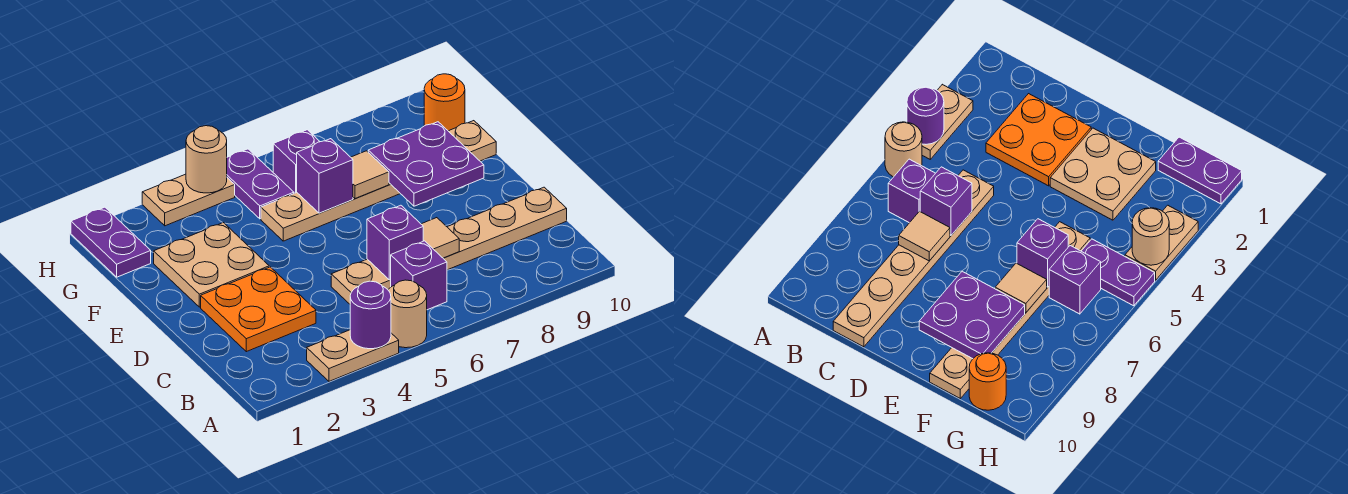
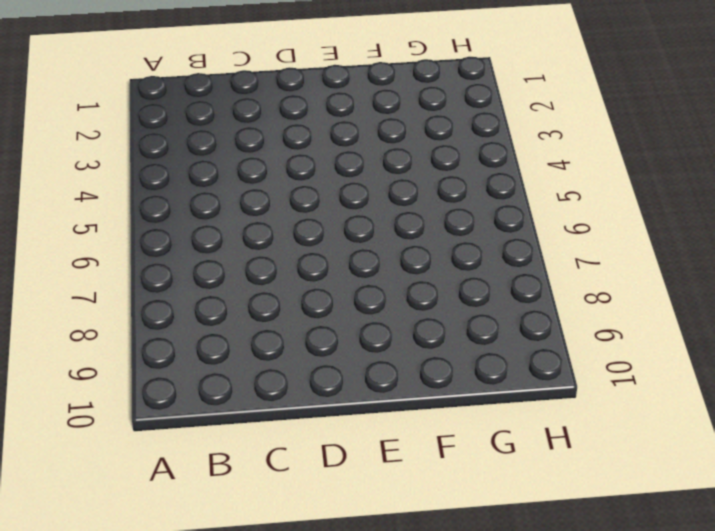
none -> tan plate A3:A4 level 1
none -> tan round brick A5 level 1
none -> purple brick B6 level 1

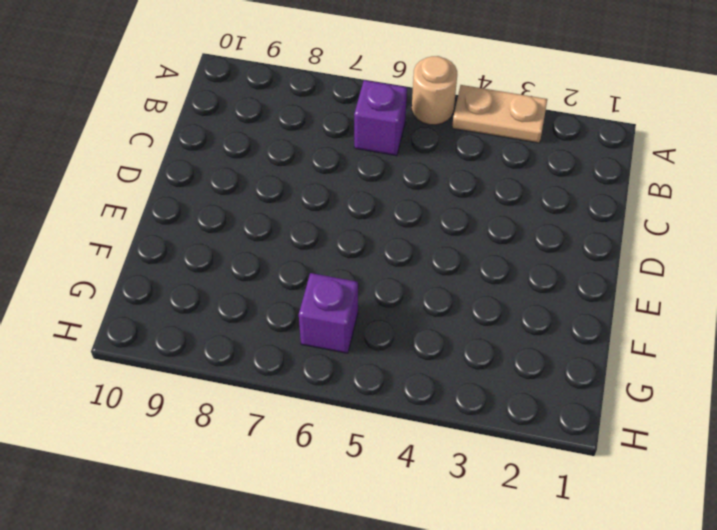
none -> orange plate C2:D3 level 1
none -> tan plate C5:C10 level 1
none -> tan plate E2:F3 level 1

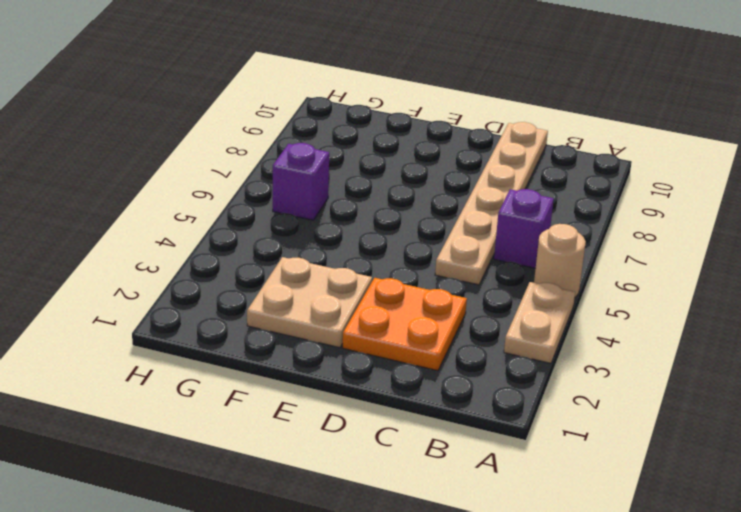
none -> tan plate F5:F10 level 1
none -> purple plate G1:H1 level 1
none -> purple plate G5:H5 level 1

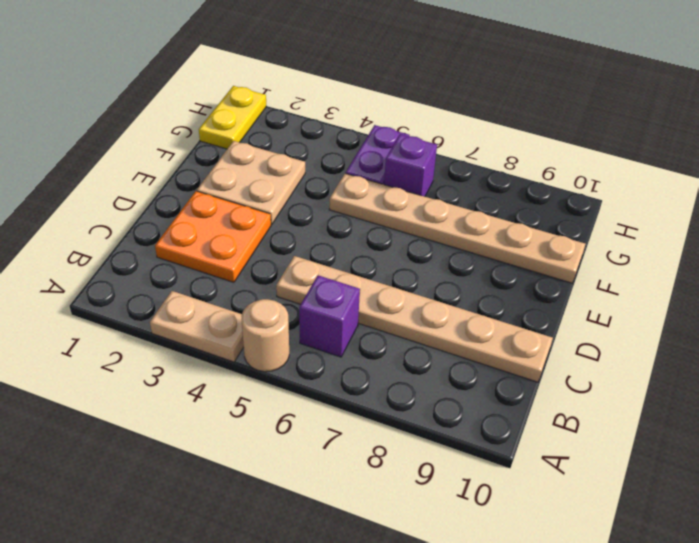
yellow plate G1:H1 level 1 -> purple plate G1:H1 level 1
none -> orange round brick G10 level 1
none -> tan plate H3:H4 level 1
none -> purple round brick A4 level 2

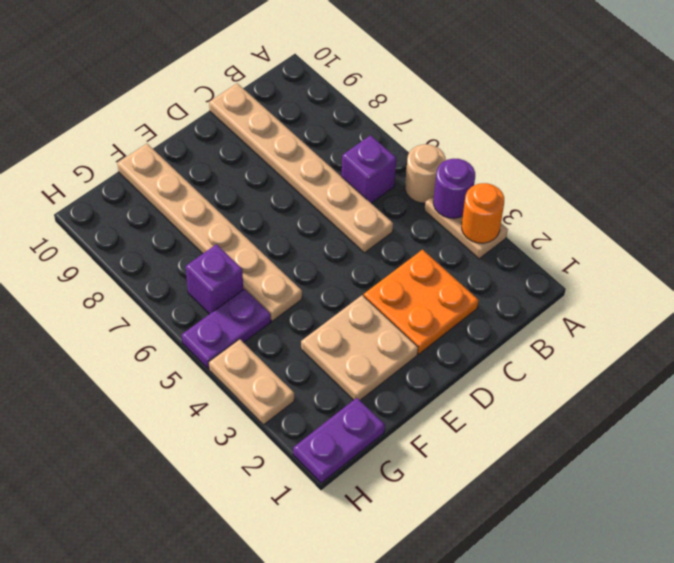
orange round brick A3 level 2 -> orange round brick G10 level 1
none -> purple brick C6 level 2
none -> tan tile C7 level 2
none -> purple plate E8:F9 level 2

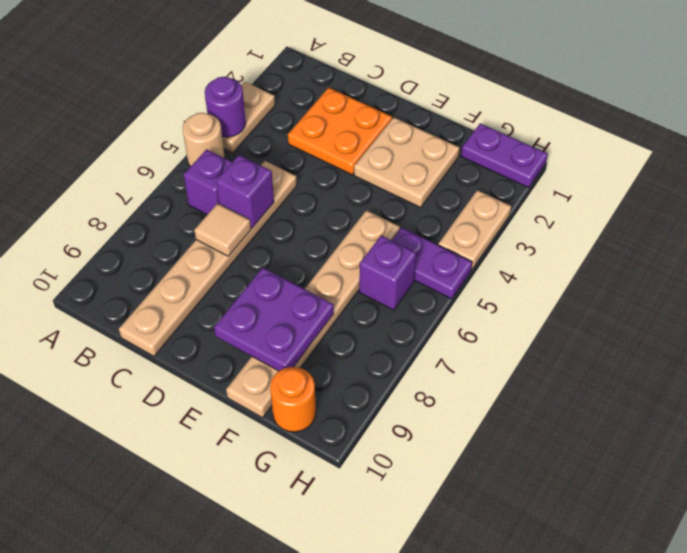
none -> purple brick F6 level 2
none -> tan tile F7 level 2
none -> tan round brick H4 level 2

